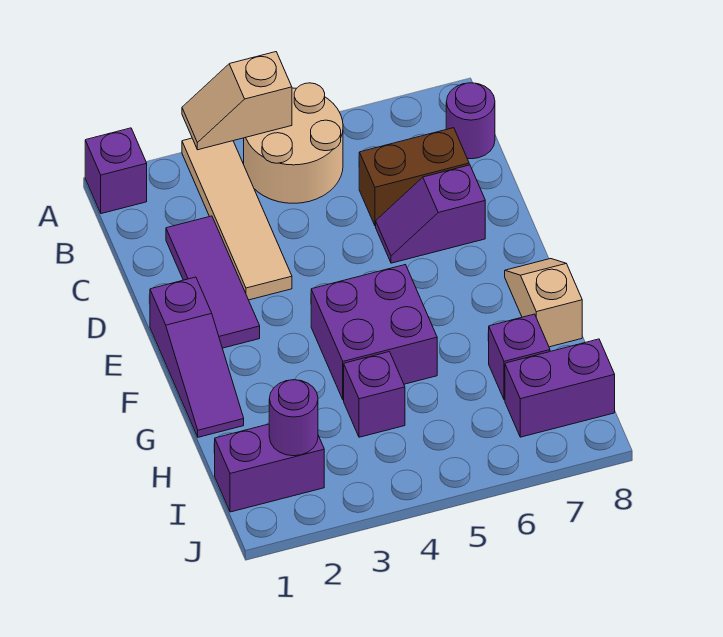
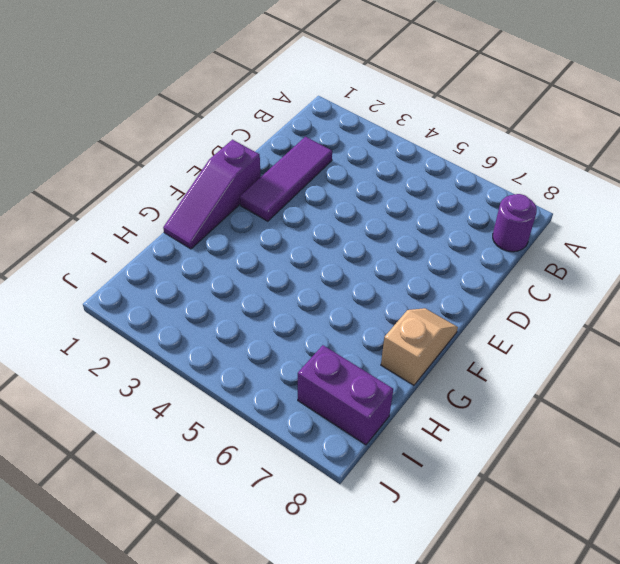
none -> purple brick A1 level 1
none -> tan tile A3:D3 level 1
none -> tan round brick A4:B5 level 1

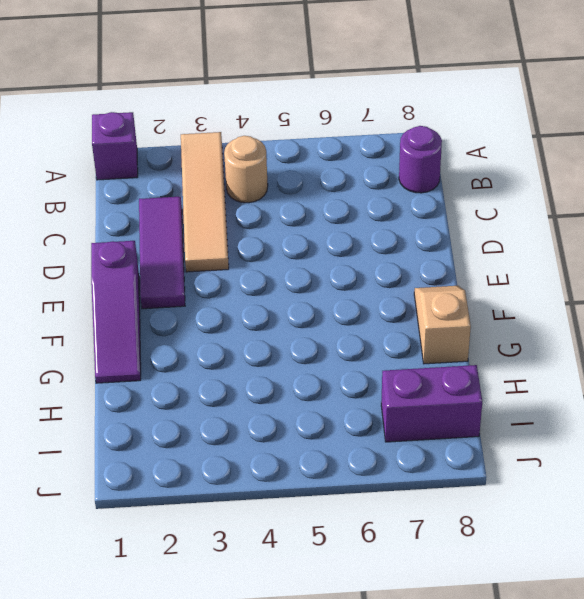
tan round brick B4 level 1 -> tan round brick A4:B5 level 1
none -> brown brick C6:C7 level 1
none -> purple slope D6:D7 level 1 top 7
none -> purple brick F4:G5 level 1

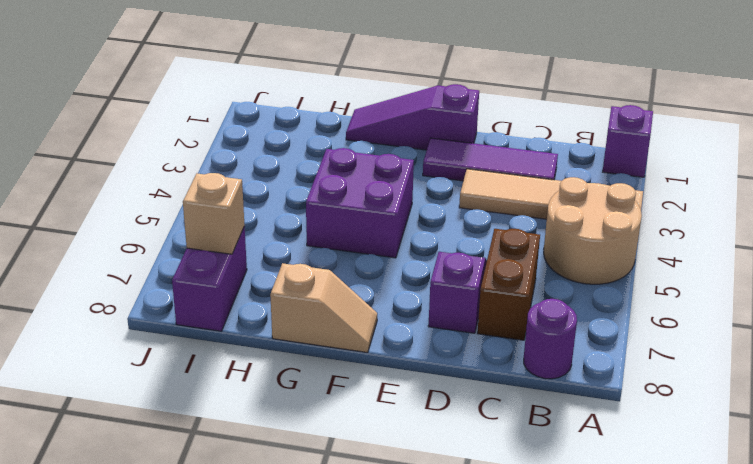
tan brick I7 level 2 -> none
none -> purple brick H4 level 1
none -> purple brick H7 level 1
none -> purple brick I1:I2 level 1

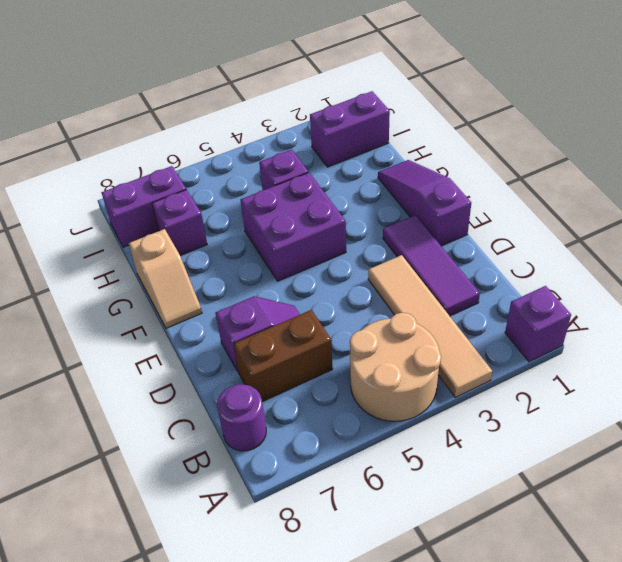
none -> tan slope A3:A4 level 2 top 4
none -> purple round brick I2 level 2

